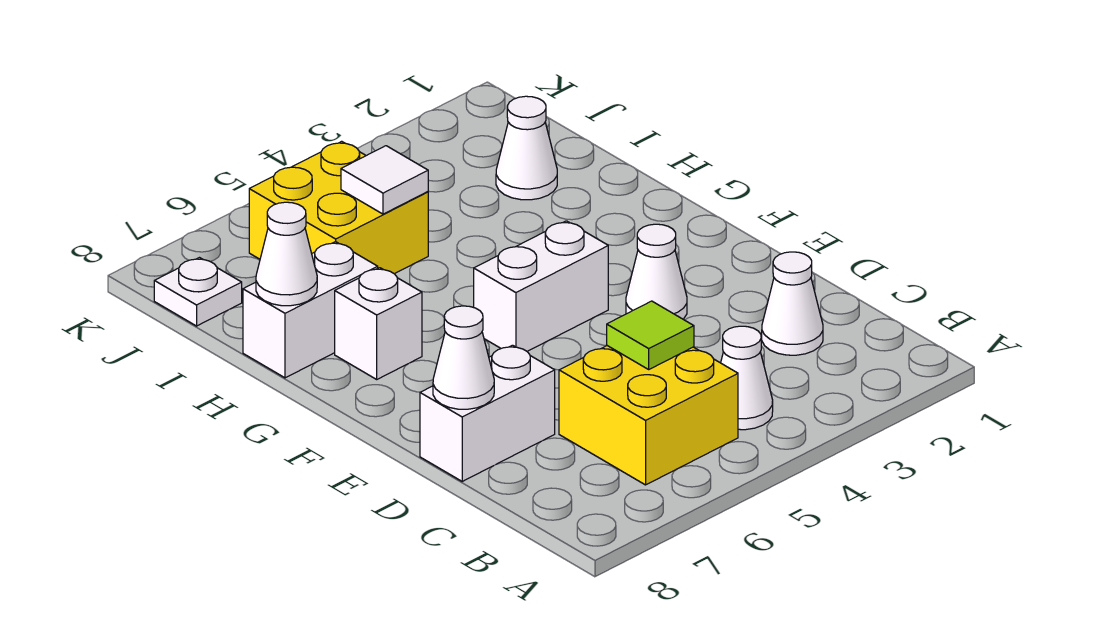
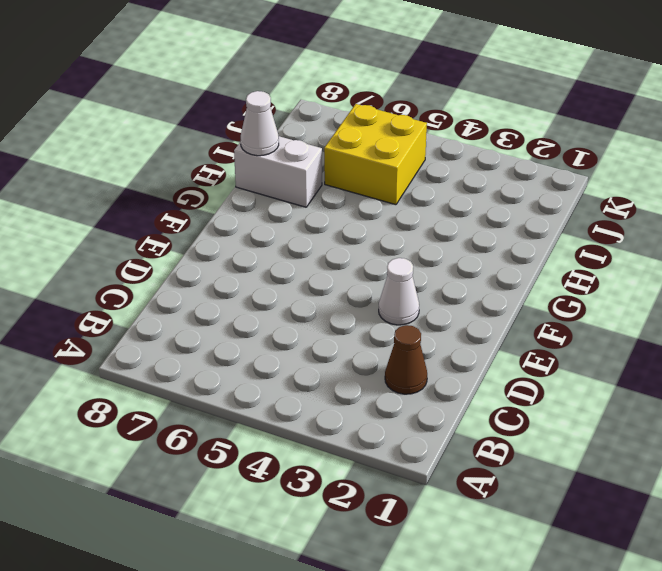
brown cone C2 level 1 -> white cone C2 level 1
none -> white cone B4 level 1
none -> yellow brick B5:C6 level 1
none -> white brick D7:D8 level 1

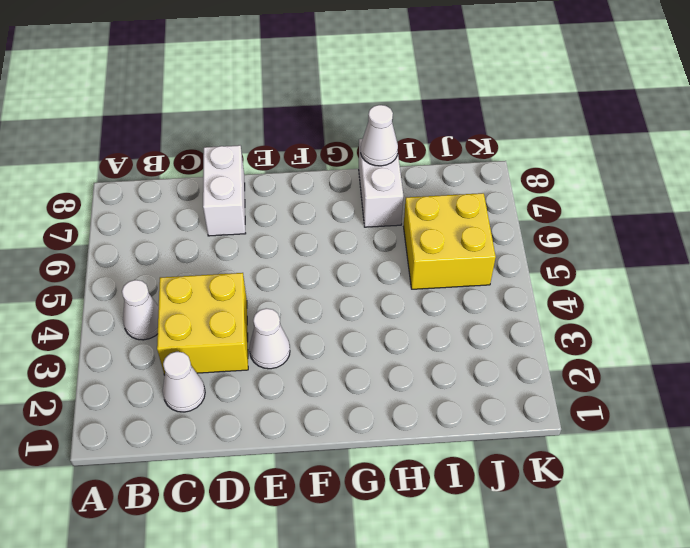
yellow brick C3:D4 level 1 -> yellow brick B5:C6 level 1
none -> white brick F4:F5 level 1
none -> white brick G7 level 1
none -> white cone I2 level 1

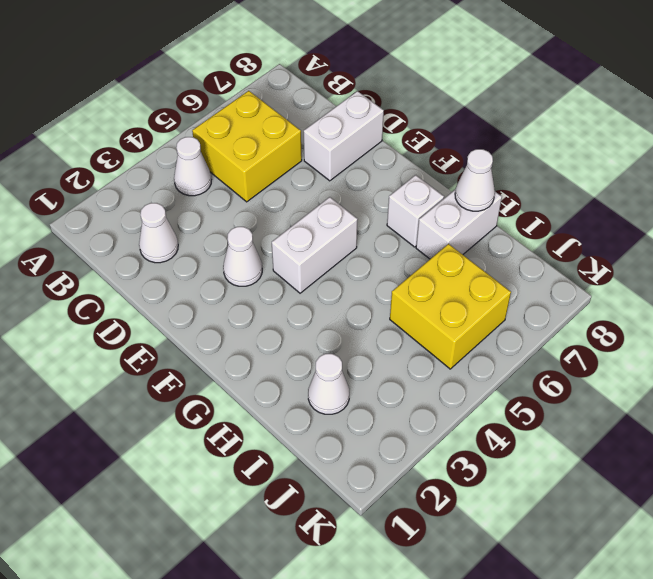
none -> white plate J8 level 1
none -> lime tile C5 level 2
none -> white cone D8 level 2

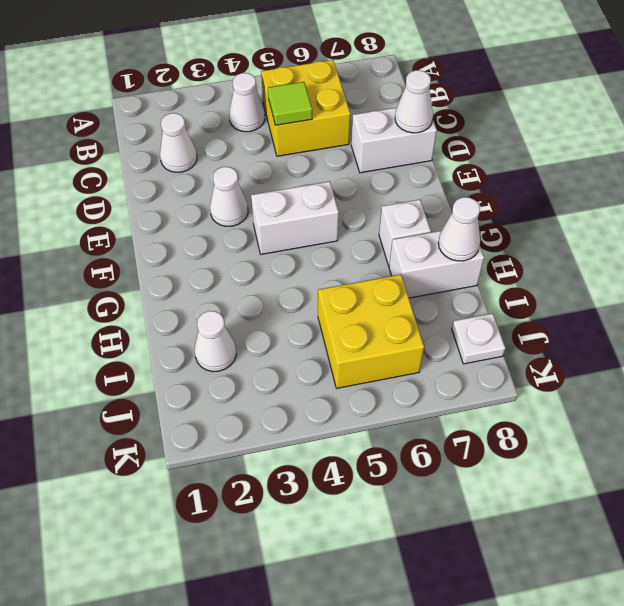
none -> white tile I5 level 2

